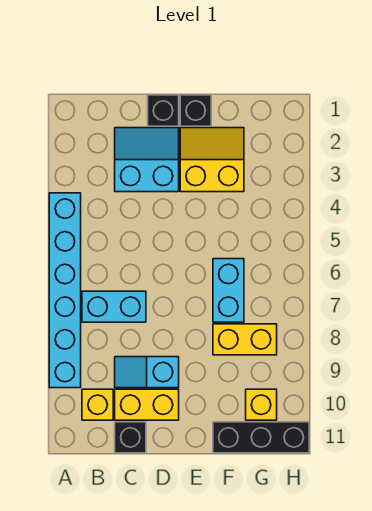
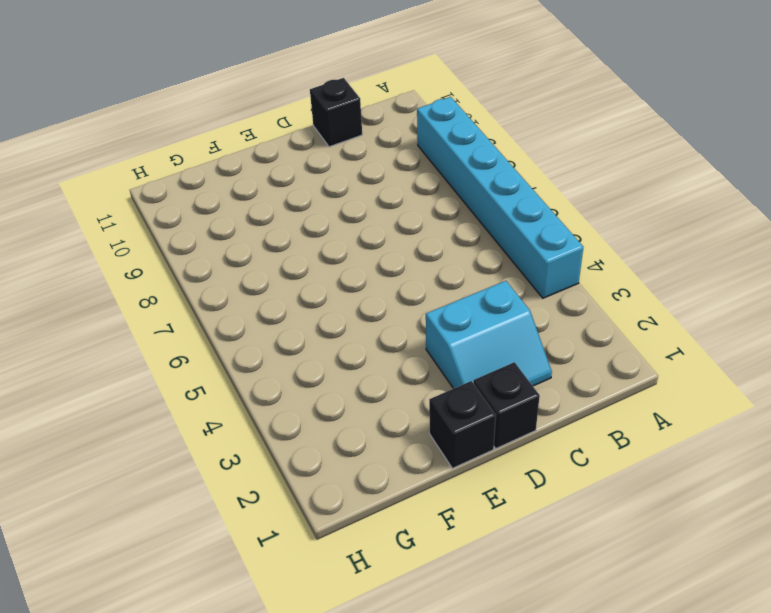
none -> cyan brick B7:C7 level 1
none -> yellow brick B10 level 1
none -> cyan slope C9:D9 level 1 top D

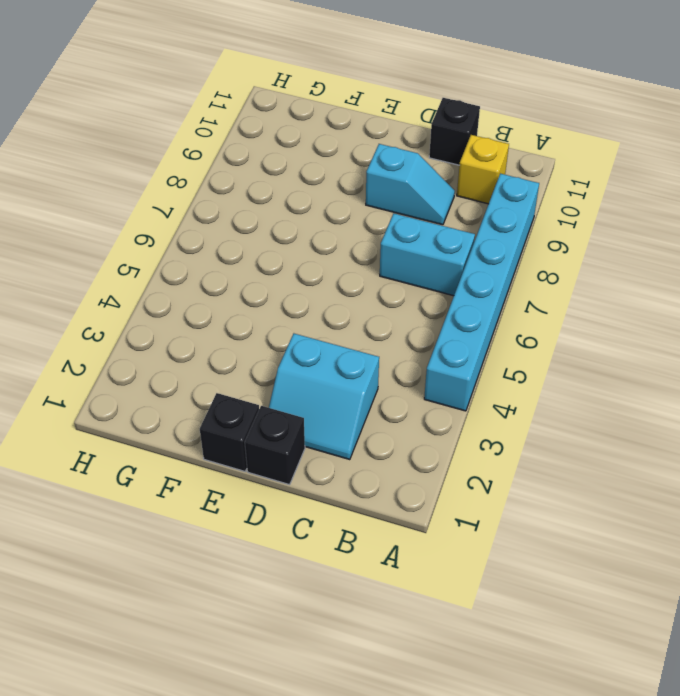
none -> yellow brick C10:D10 level 1
none -> yellow slope E2:F3 level 1 top 3
none -> cyan brick F6:F7 level 1

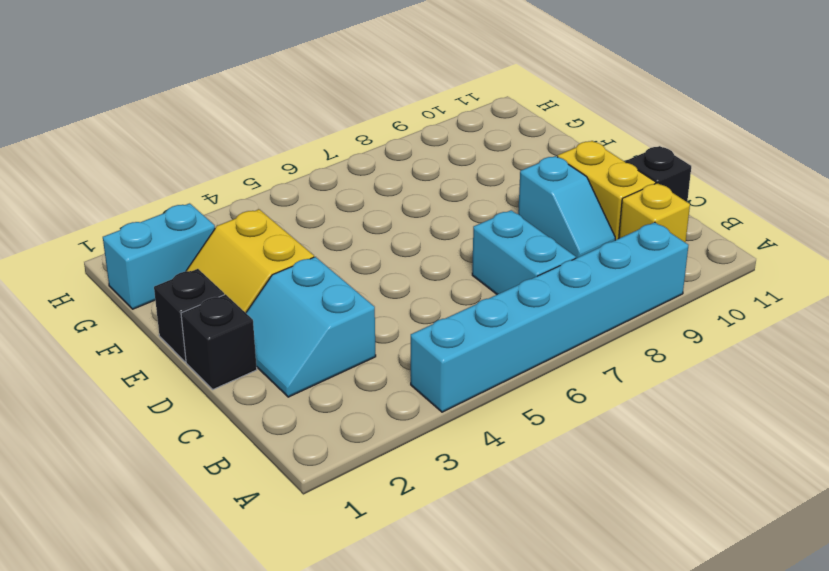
cyan brick G1:G2 level 1 -> cyan brick F6:F7 level 1
none -> yellow brick F8:G8 level 1
none -> black brick F11:H11 level 1
none -> yellow brick G10 level 1

